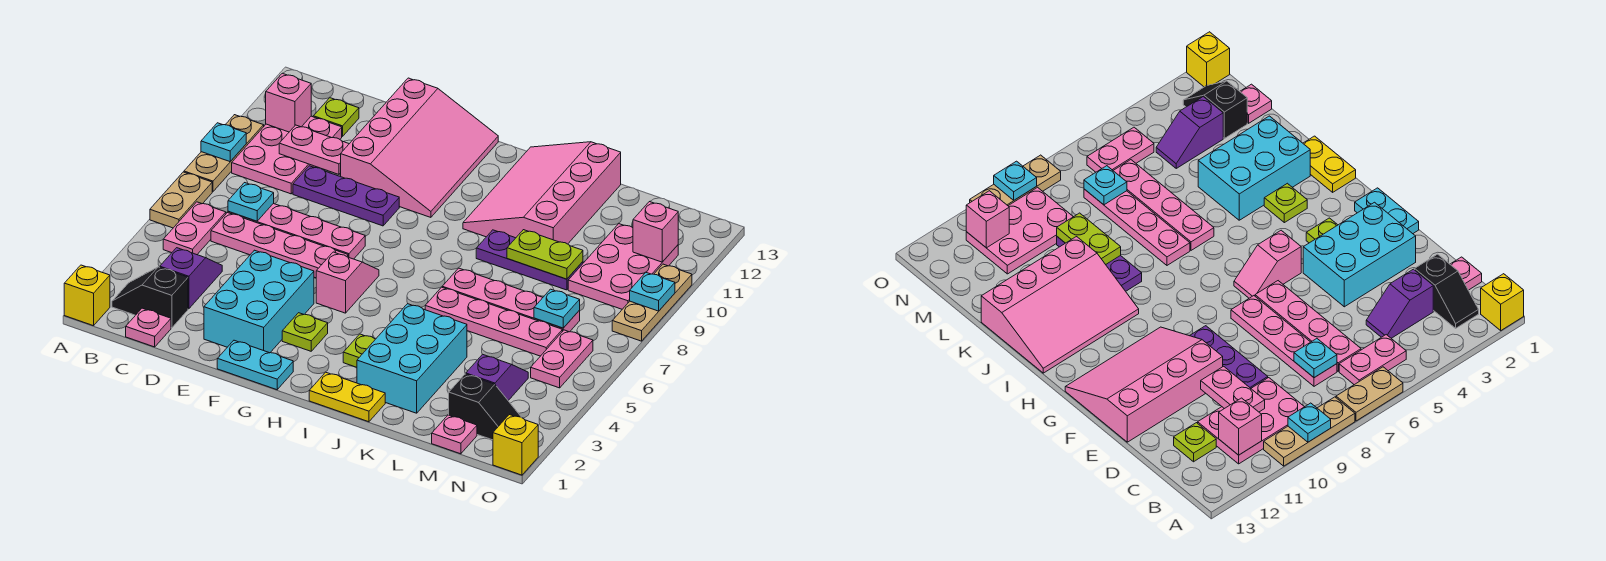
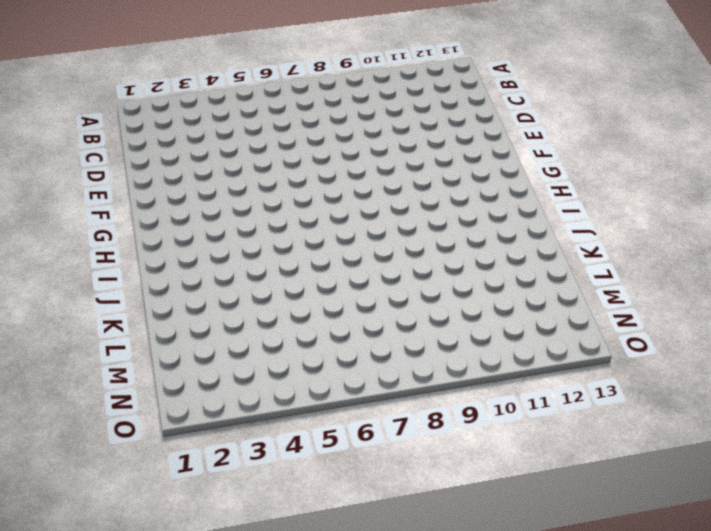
none -> yellow brick A1 level 1
none -> tan plate A6:A7 level 1
none -> tan plate A8:A10 level 1
none -> black slope B2:C2 level 1 top C

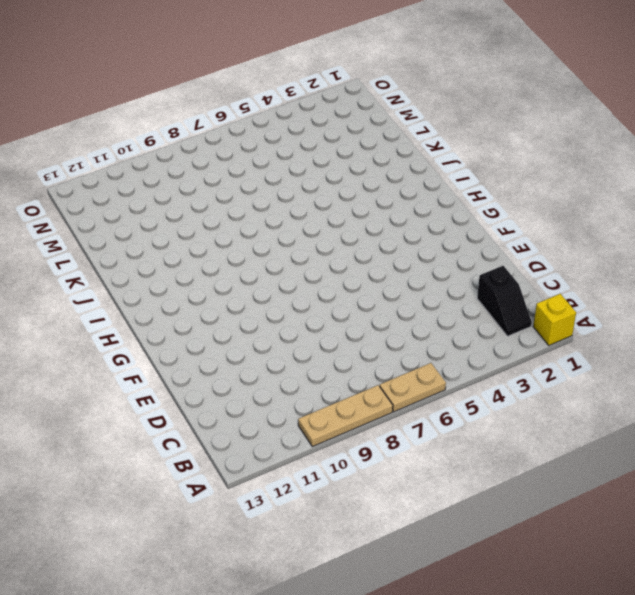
none -> pink plate B5:B6 level 1
none -> pink plate B9:C11 level 1
none -> pink plate C1 level 1
none -> purple slope C3:C4 level 1 top 3

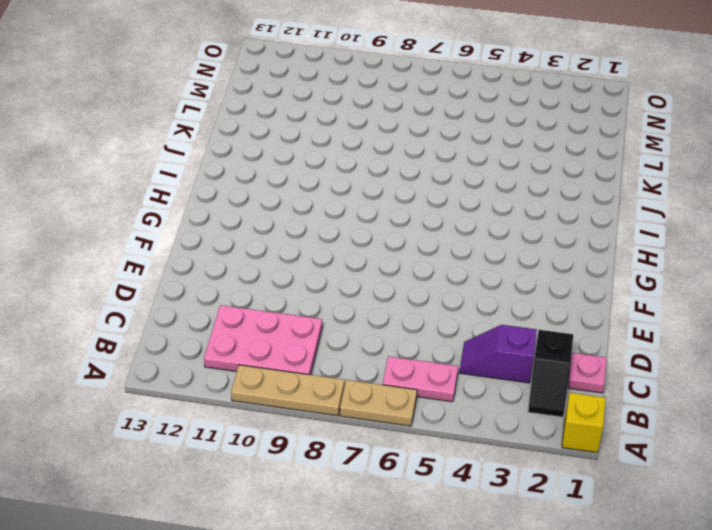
none -> pink plate C6:F6 level 1
none -> pink plate C7:F7 level 1
none -> lime plate C12 level 1
none -> purple plate D9:F9 level 1

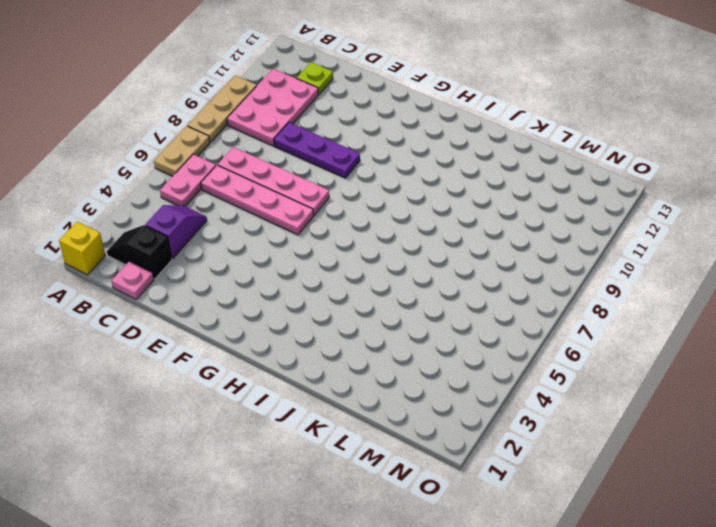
none -> cyan brick E2:F4 level 1
none -> pink slope E10:G13 level 1 top E
none -> cyan plate F1:G1 level 1
none -> lime plate G3 level 1

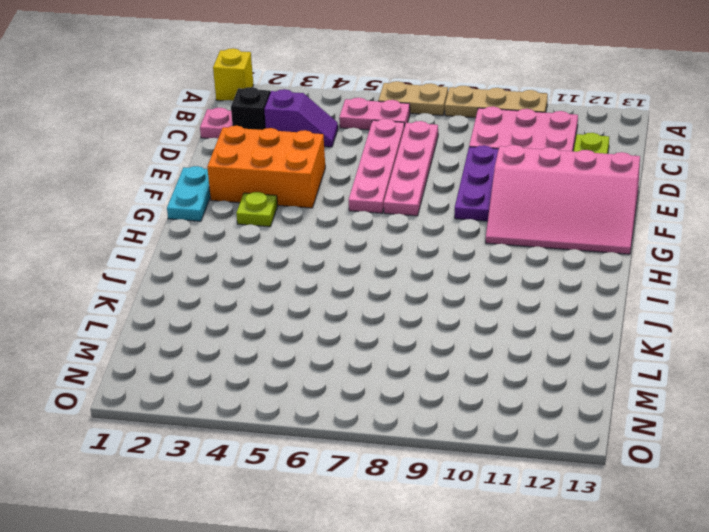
orange brick E2:F4 level 1 -> cyan brick E2:F4 level 1
none -> pink slope G5:G6 level 1 top 5
none -> yellow plate I1:J1 level 1
none -> lime plate I3 level 1
none -> pink slope I10:K13 level 1 top K

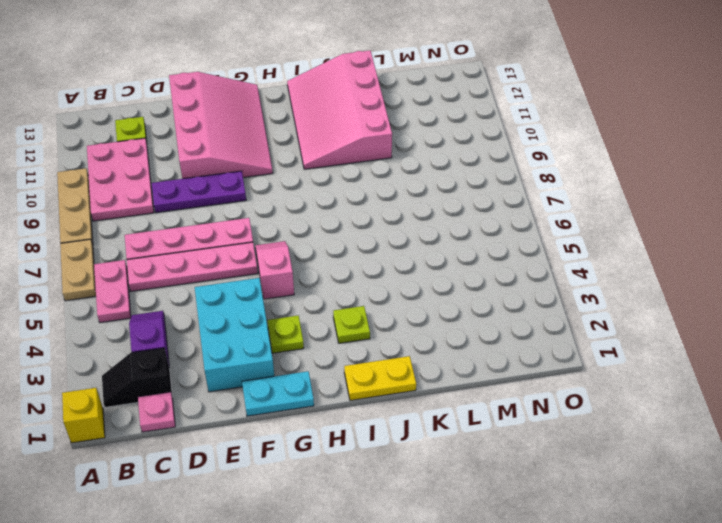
none -> cyan brick J2:K4 level 1
none -> pink plate J6:M6 level 1
none -> pink plate J7:M7 level 1
none -> purple plate J9:L9 level 1

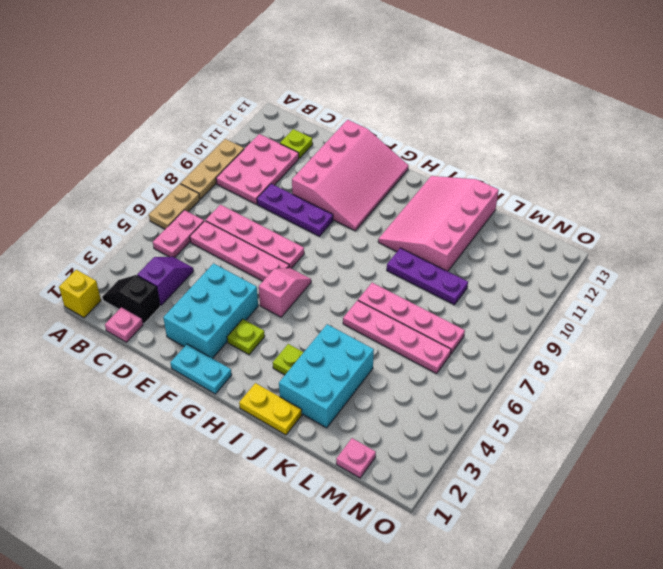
none -> black slope M2:N2 level 1 top M
none -> purple slope M3:M4 level 1 top 3
none -> pink plate M9:N11 level 1
none -> pink plate N5:N6 level 1

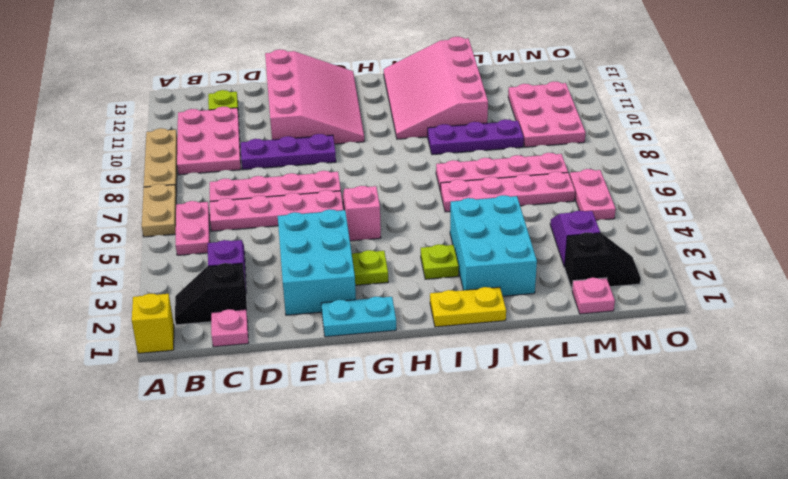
none -> yellow brick O1 level 1
none -> tan plate O8:O10 level 1
none -> cyan plate A9 level 2
none -> pink brick B11 level 2

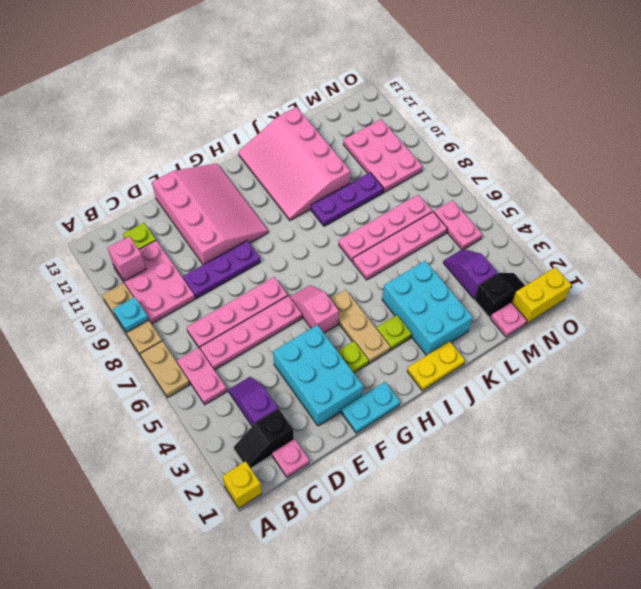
tan plate H3:H5 level 1 -> tan plate O8:O10 level 1
yellow brick N1:O1 level 1 -> yellow brick O1 level 1
none -> cyan plate C7 level 2
none -> pink plate C10:D10 level 2
none -> lime plate K9:L9 level 2
none -> cyan plate M7 level 2

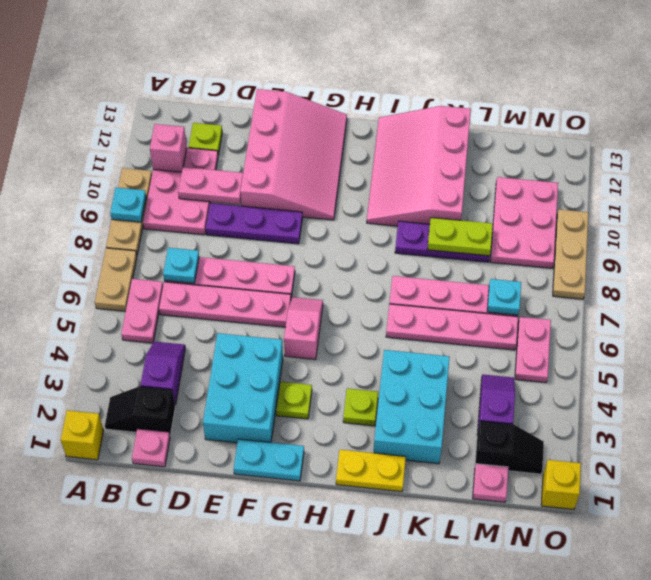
none -> pink brick N11 level 2
none -> cyan plate O9 level 2

